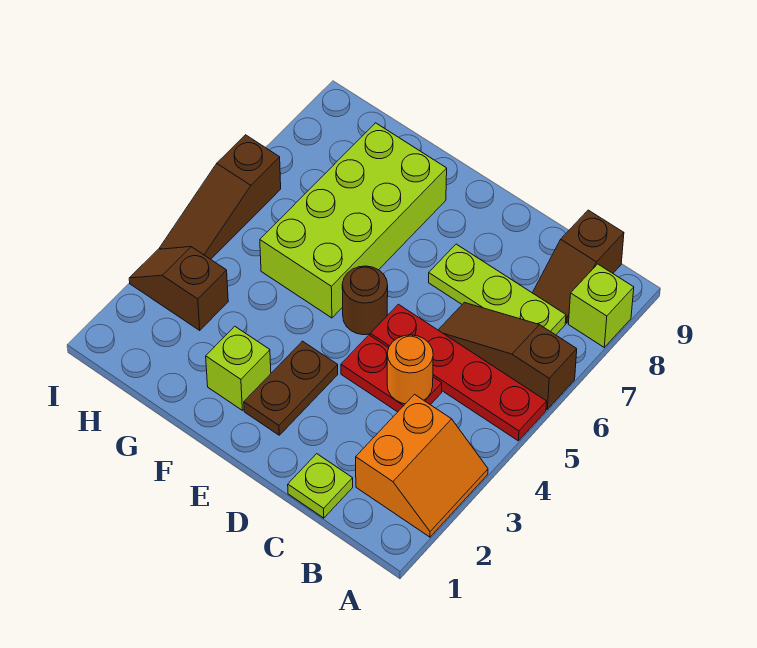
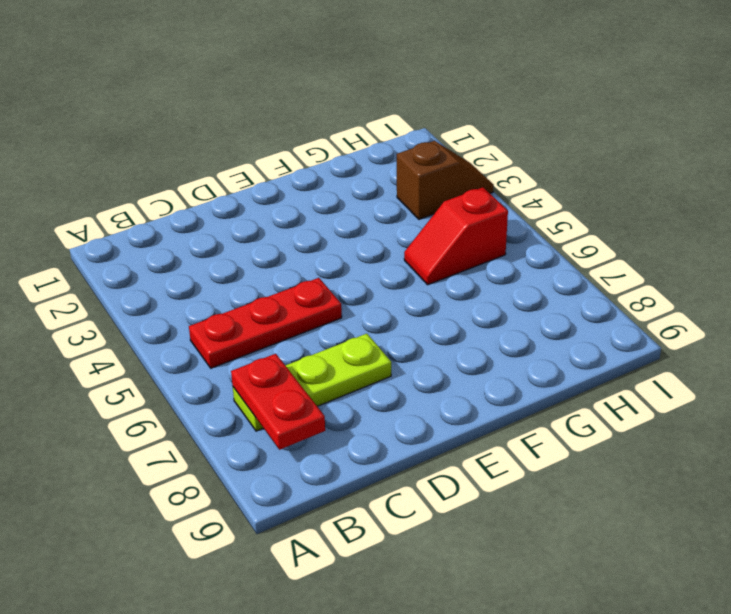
red plate B5:D5 level 1 -> red plate A5:D5 level 1
red plate B7:B8 level 2 -> red plate C4:D4 level 1
red slope G5:H5 level 1 top H -> lime brick F5:G8 level 1
none -> orange slope A2:B3 level 1 top B
none -> brown slope A6:C6 level 1 top A
none -> lime brick A8 level 1

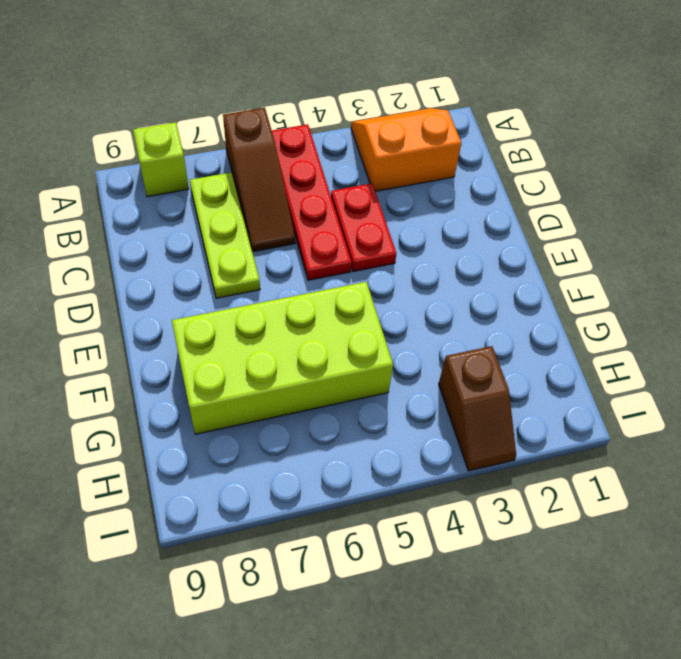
none -> brown slope B8:B9 level 1 top 9
none -> lime plate C1 level 1
none -> brown plate E2:E3 level 1

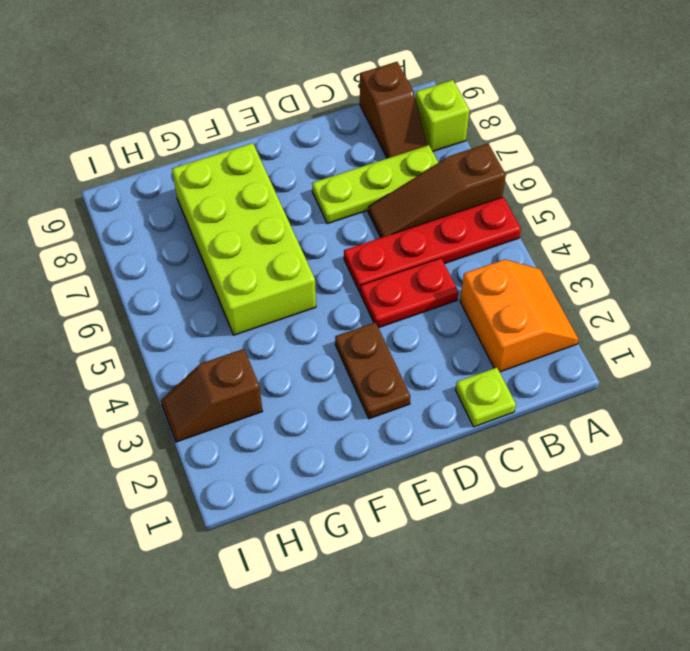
none -> brown round brick E5 level 1
none -> lime brick F2 level 1
none -> brown slope I4:I6 level 1 top 6

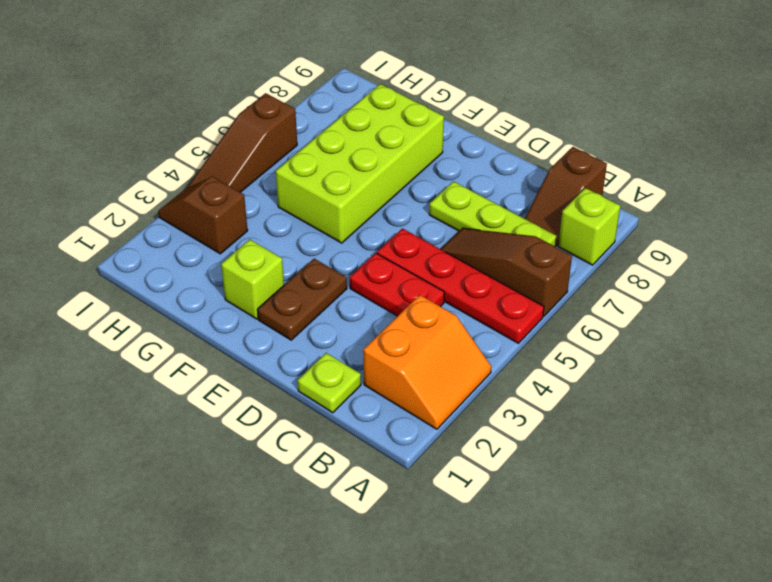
none -> brown round brick E5 level 1
none -> orange round brick C4 level 2

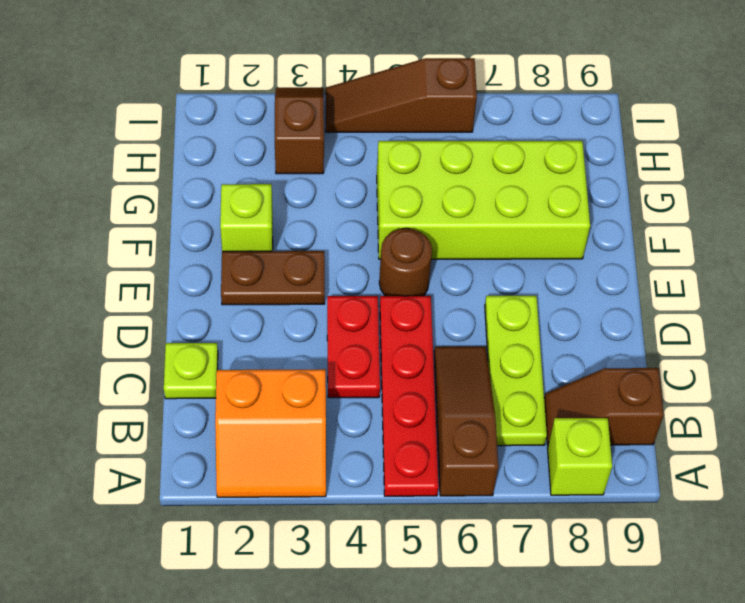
none -> orange round brick C4 level 2

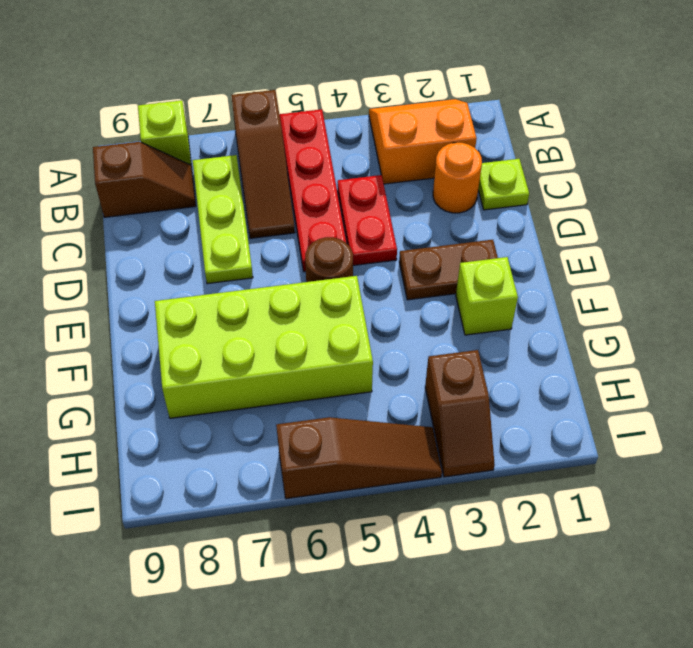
orange round brick C2 level 1 -> orange round brick C4 level 2

